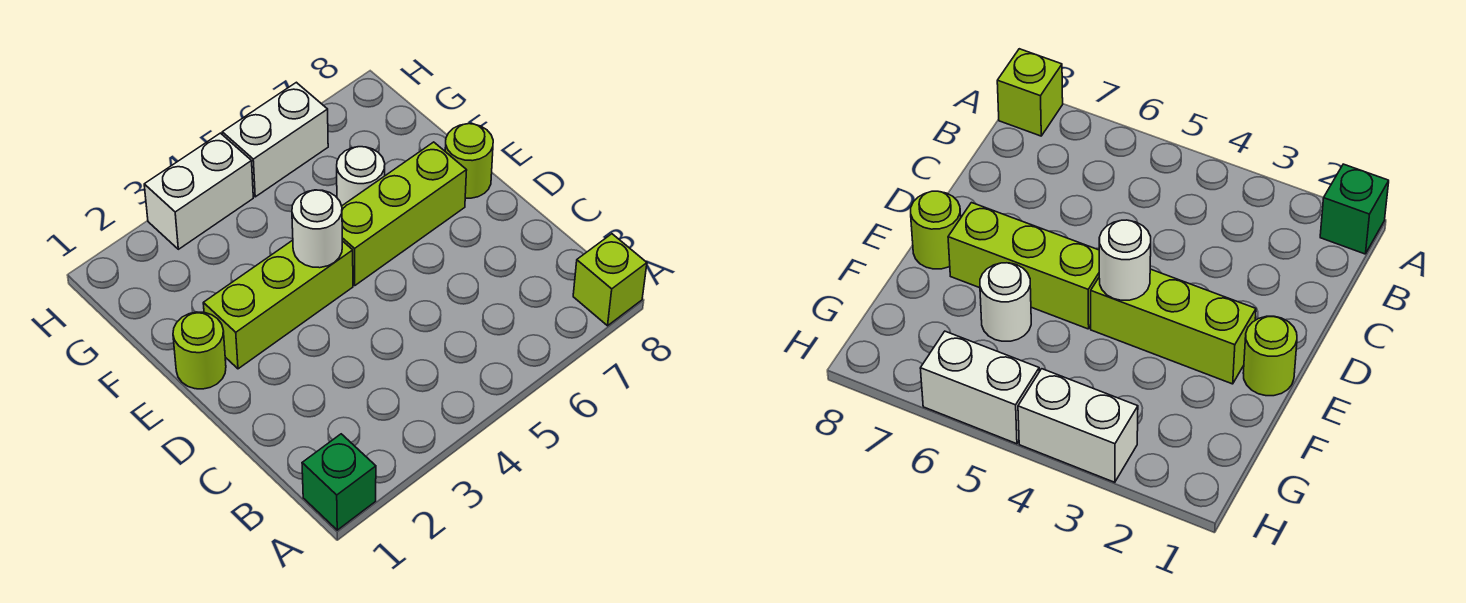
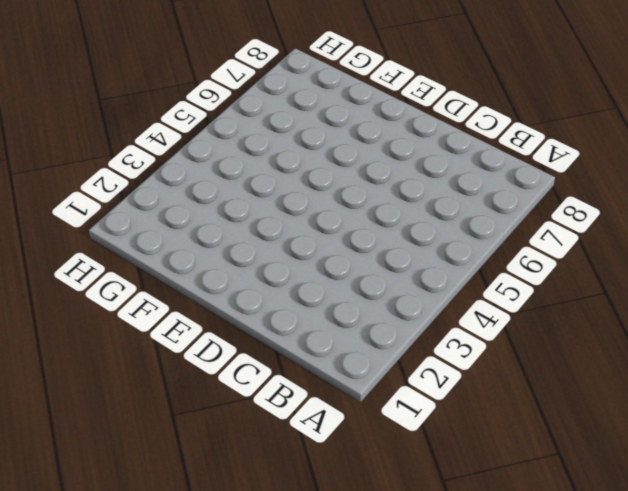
none -> green brick A1 level 1
none -> lime brick A8 level 1

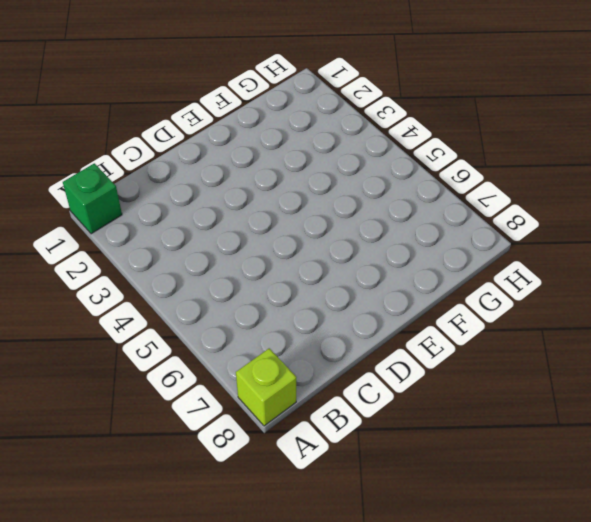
none -> lime round brick E1 level 1
none -> lime brick E2:E4 level 1

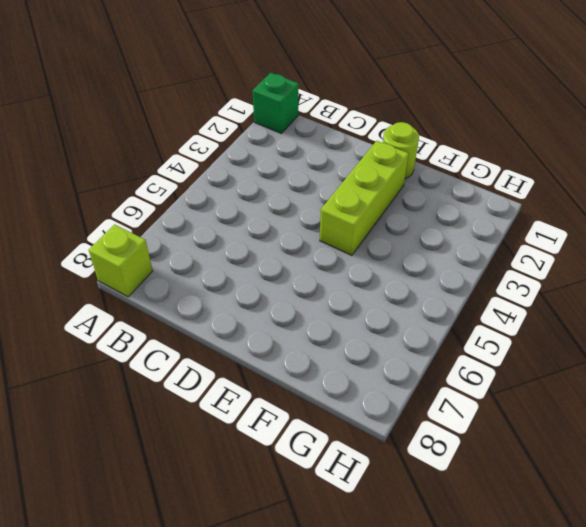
none -> lime brick E5:E7 level 1
none -> lime round brick E8 level 1

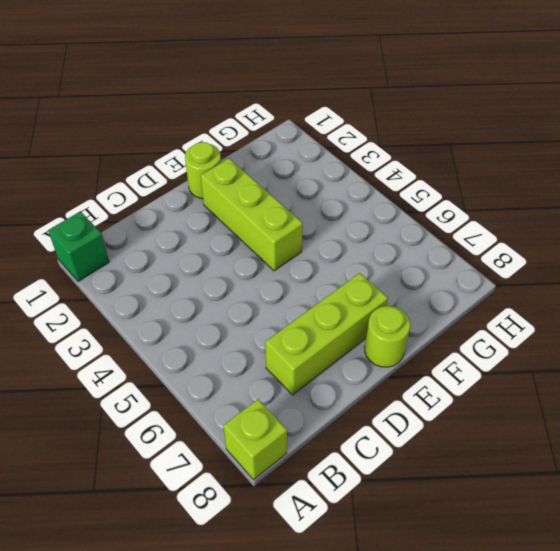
lime brick C7:E7 level 1 -> lime brick E5:E7 level 1
none -> white round brick F6 level 1
none -> white brick H3:H4 level 1

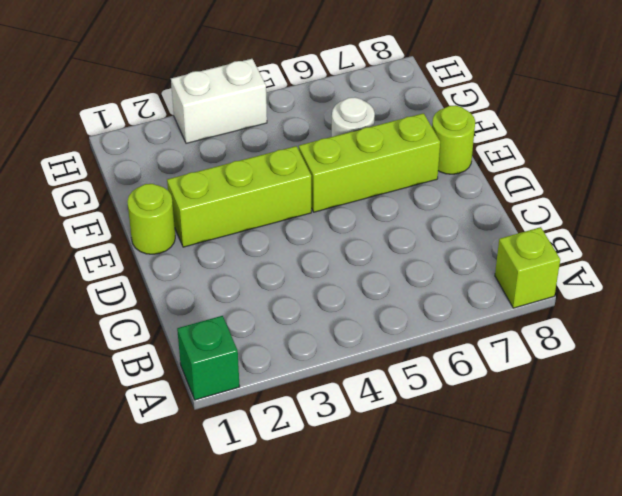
none -> white brick H5:H6 level 1
none -> white round brick E4 level 2

